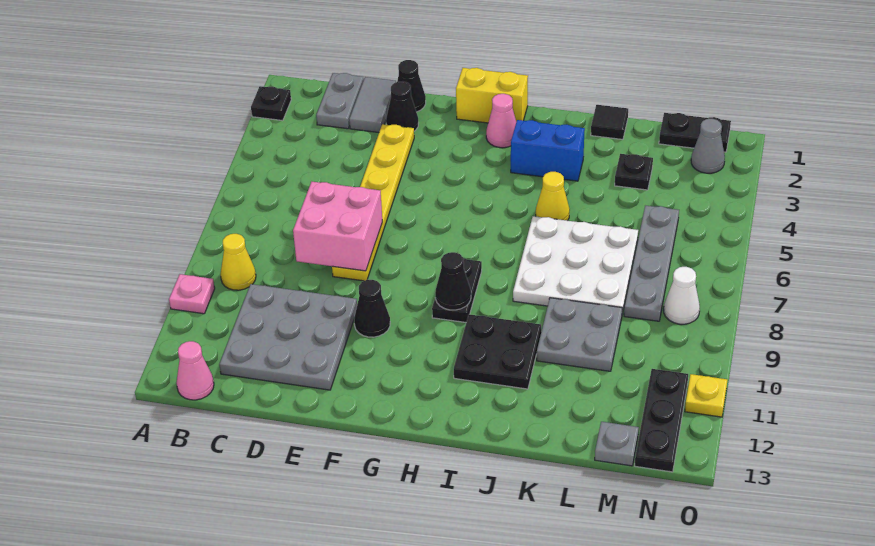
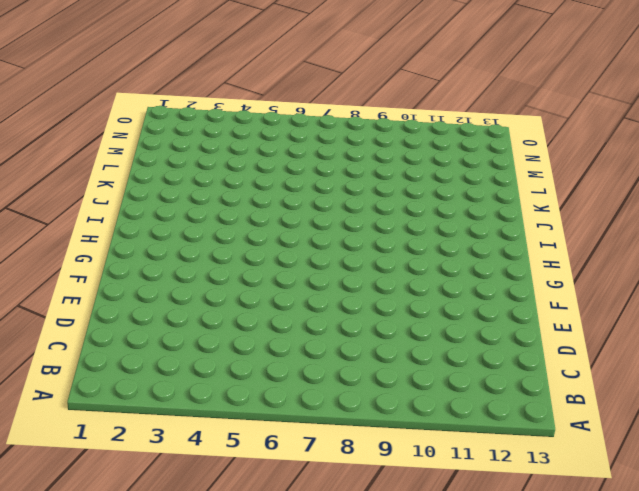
none -> black plate A2 level 1
none -> pink plate A10 level 1
none -> yellow cone B9 level 1
none -> pink cone B13 level 1

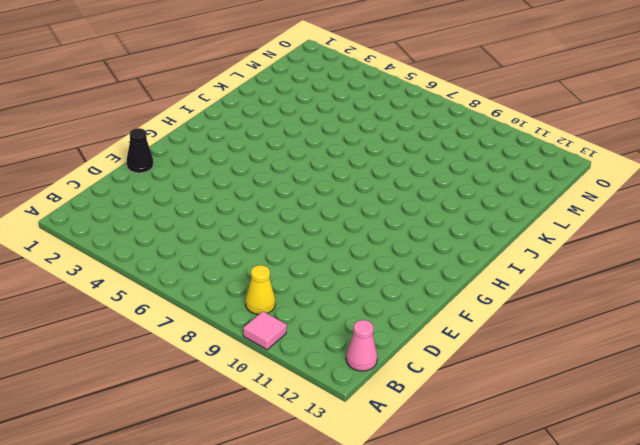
pink tile A10 level 1 -> pink plate A10 level 1
none -> black plate A2 level 1
none -> grey plate C1:C2 level 1
none -> grey plate C10:E12 level 1
none -> grey tile D1:D2 level 1

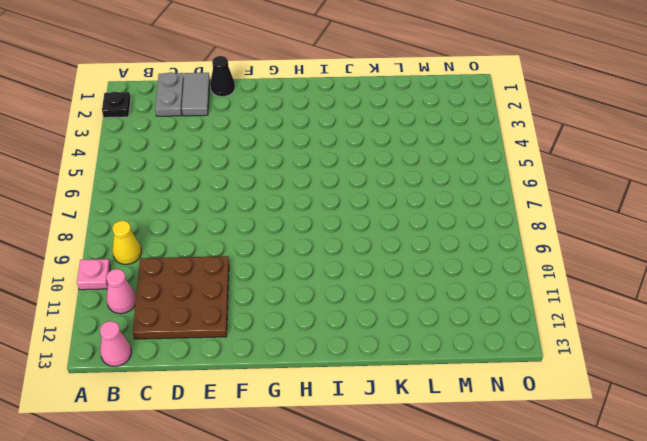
pink cone B11 level 1 -> pink cone H2 level 1
brown plate C10:E12 level 1 -> grey plate C10:E12 level 1
none -> black cone E2 level 1
none -> yellow plate E3:E8 level 1
none -> black cone F10 level 1
none -> yellow brick G1:H1 level 1

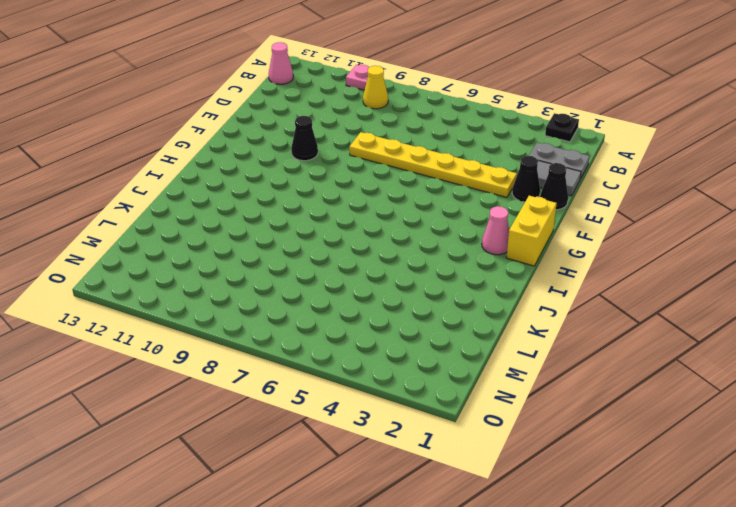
none -> grey plate C10:E12 level 1
none -> black plate H8:H9 level 1
none -> blue brick I3:J3 level 1
none -> black plate I10:J11 level 1

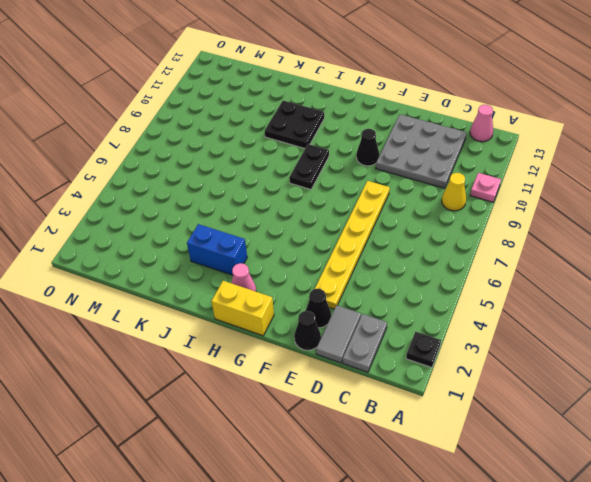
none -> yellow cone J5 level 1
none -> white plate J6:L8 level 1
none -> black tile K1 level 1
none -> grey plate K9:L10 level 1

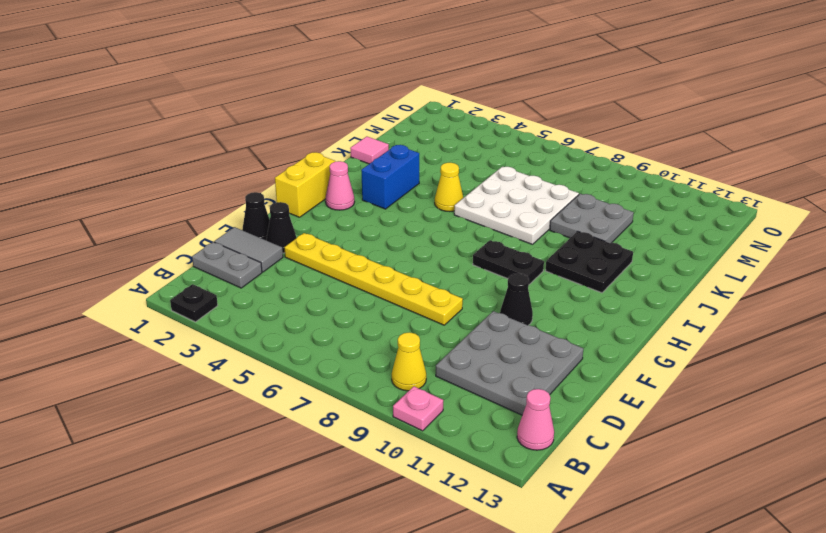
pink tile K1 level 1 -> black tile K1 level 1
none -> black plate L3 level 1
none -> black plate M1:N1 level 1
none -> grey plate M5:M8 level 1
none -> grey plate M13 level 1

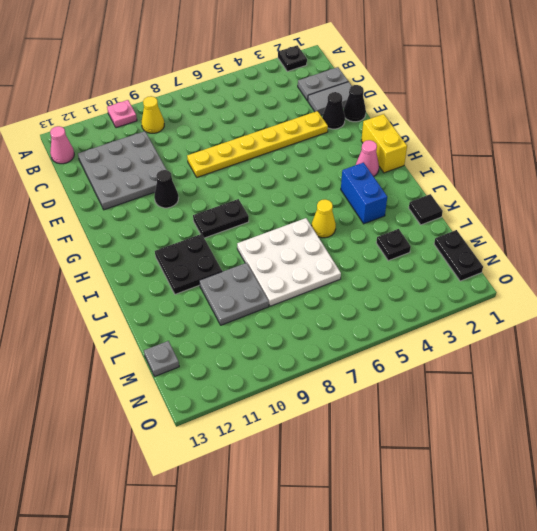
none -> grey plate M5:M8 level 1
none -> grey cone N2 level 1
none -> white cone N8 level 1
none -> black plate N11:N13 level 1

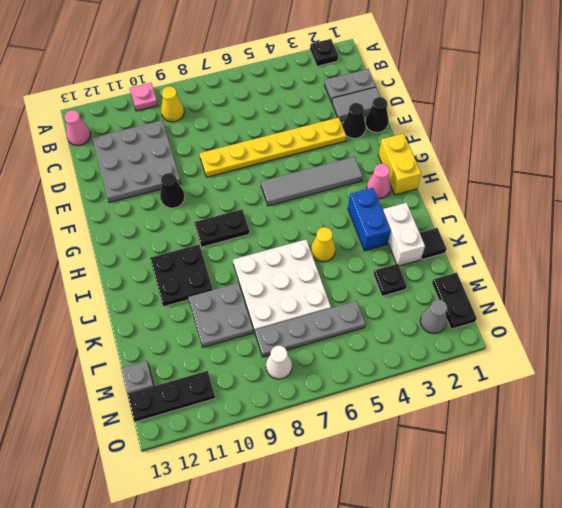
grey tile G3:G6 level 1 -> none
white brick J2:K2 level 1 -> none
none -> yellow plate O11 level 1
none -> pink brick D7:E8 level 2
none -> black cone H9 level 2

